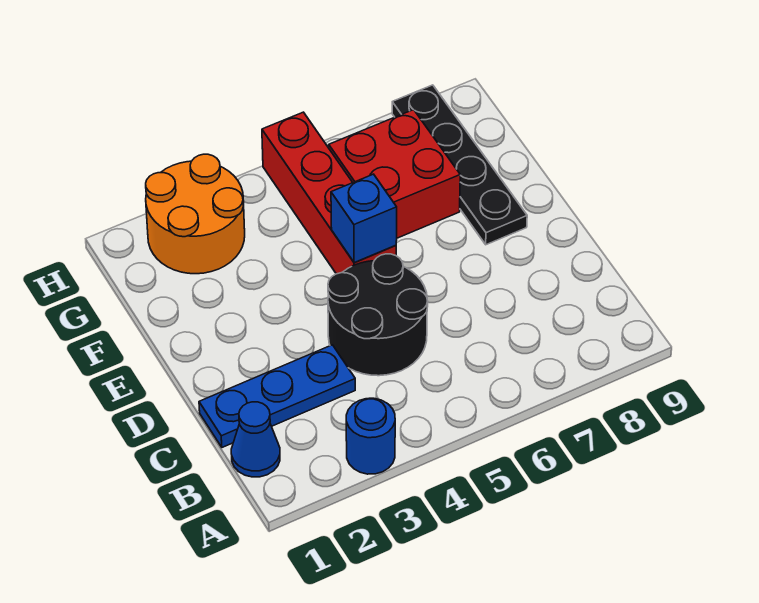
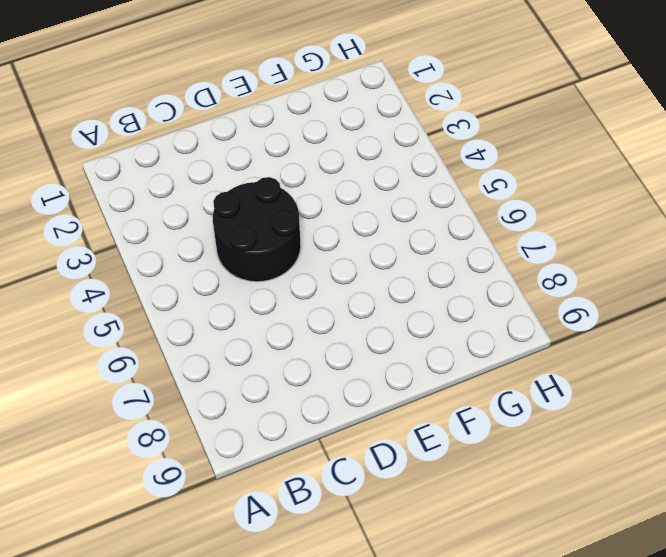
none -> blue round brick A3 level 1
none -> blue cone B1 level 1

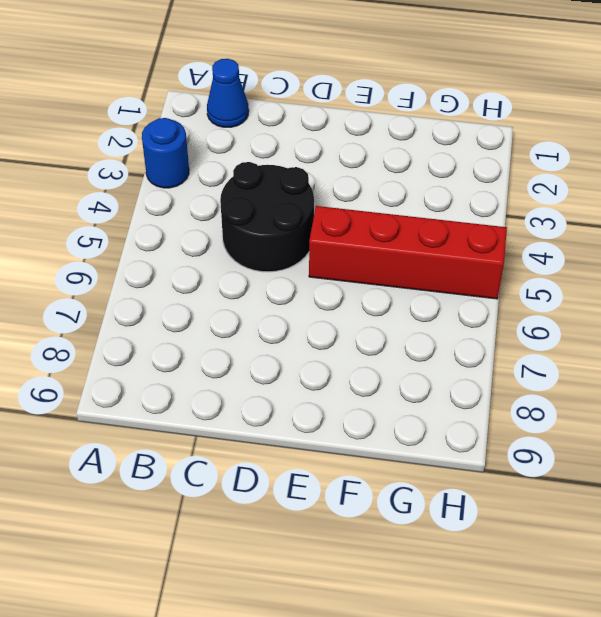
none -> blue plate C1:C3 level 1
none -> black plate E8:H8 level 1

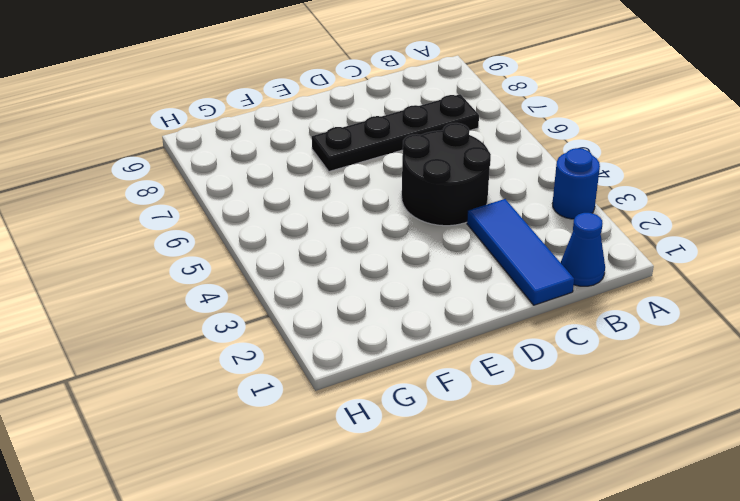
black plate B7:E7 level 1 -> black plate E8:H8 level 1
blue tile C1:C3 level 1 -> blue plate C1:C3 level 1
none -> red brick E5:H5 level 1
none -> red brick F6:G7 level 1

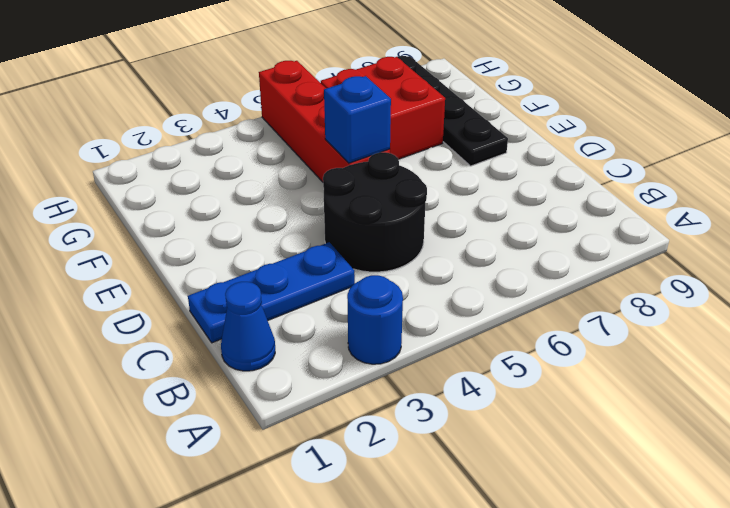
none -> orange round brick G2:H3 level 1

